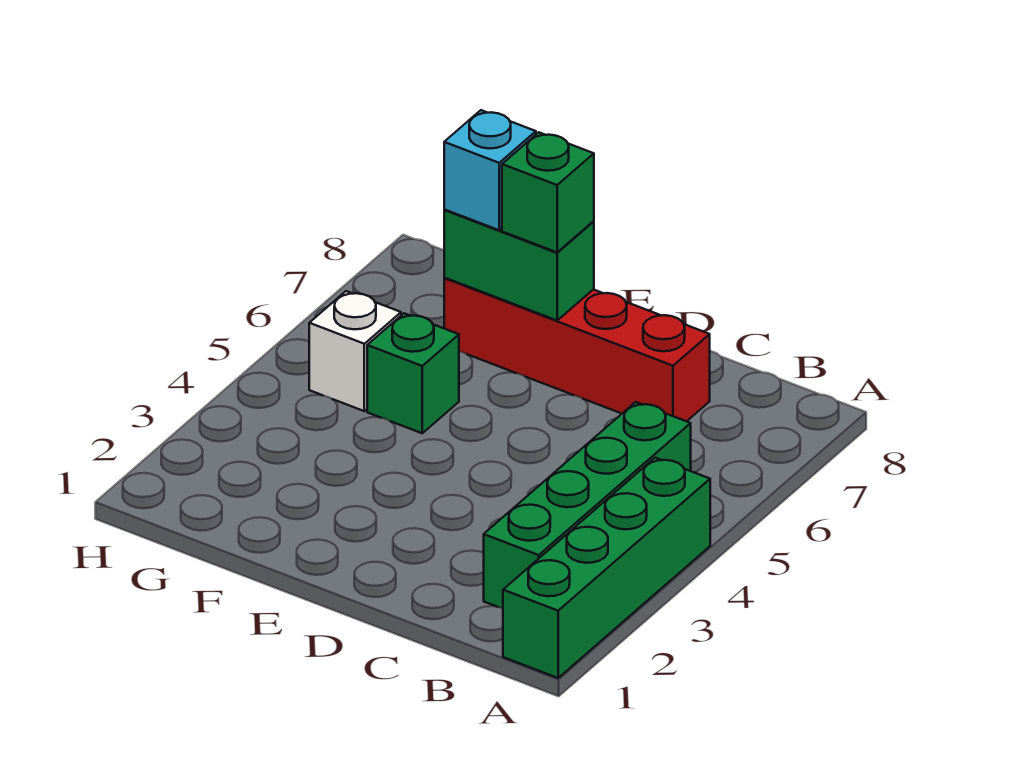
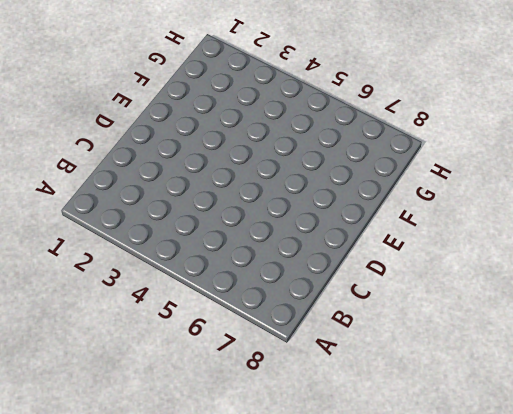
none -> green brick A1:A4 level 1
none -> green brick B2:B5 level 1

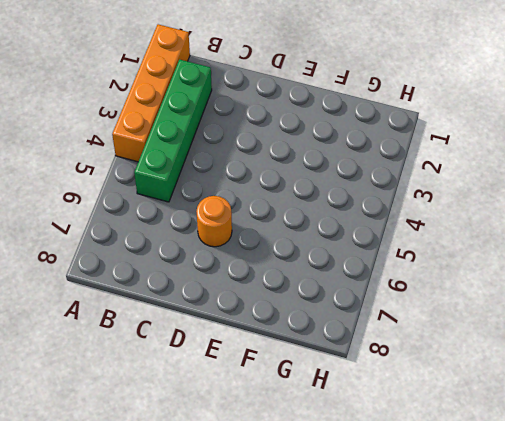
orange brick A1:A4 level 1 -> green brick A1:A4 level 1
orange round brick D6 level 1 -> none
none -> red brick C7:F7 level 1
none -> green brick F5 level 1

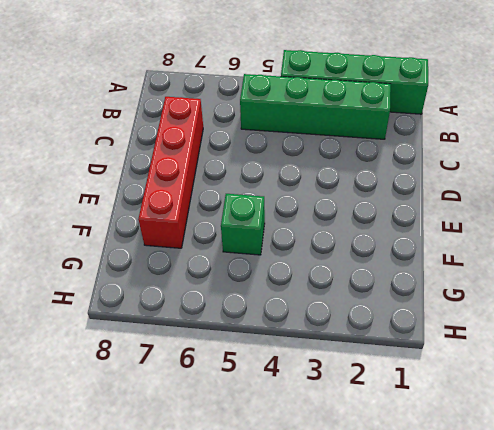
none -> white brick G5 level 1
none -> green brick E7:F7 level 2

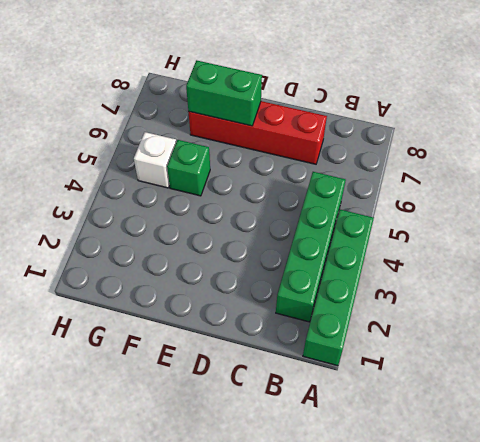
none -> green brick E7 level 3
none -> cyan brick F7 level 3

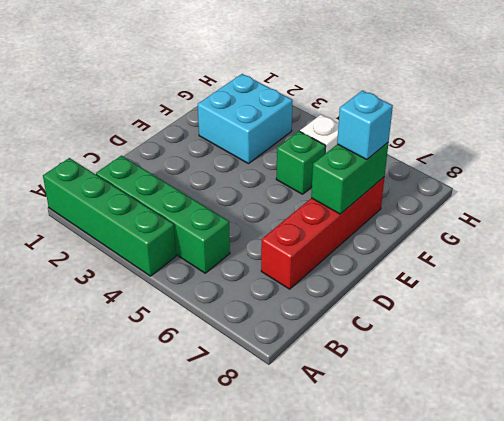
cyan brick F2:G3 level 1 -> none
none -> green brick E7 level 3

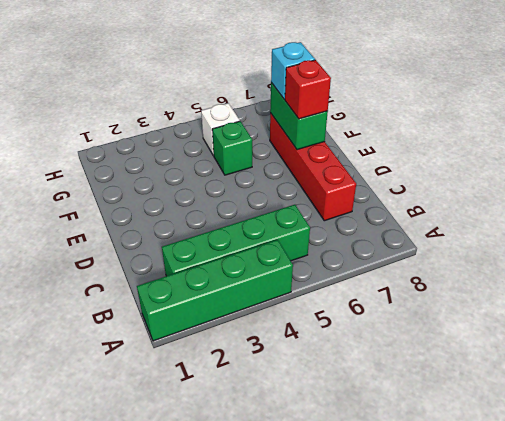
red brick E7 level 3 -> green brick E7 level 3

